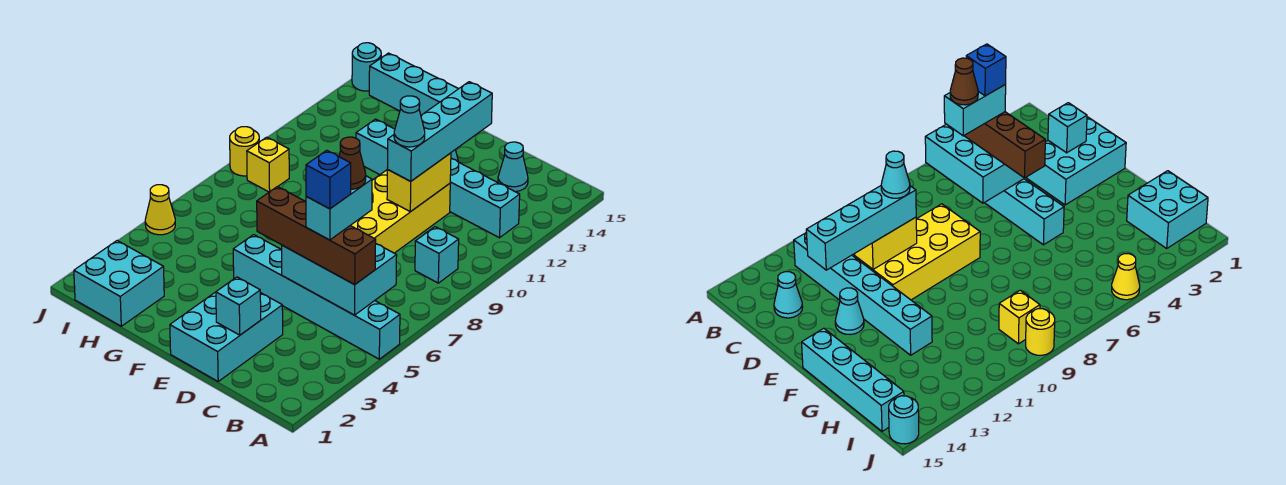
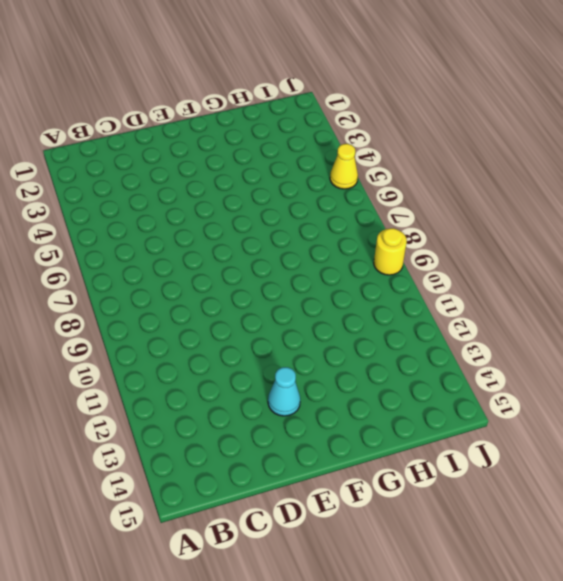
none -> cyan brick A5:F5 level 1
none -> cyan brick B9 level 1
none -> cyan brick B12:G12 level 1

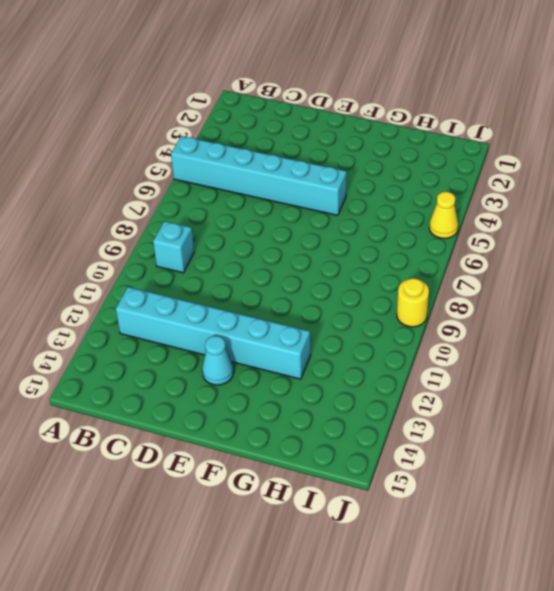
none -> cyan cone C14 level 1
none -> cyan brick D1:E3 level 1
none -> yellow brick D8:E11 level 1

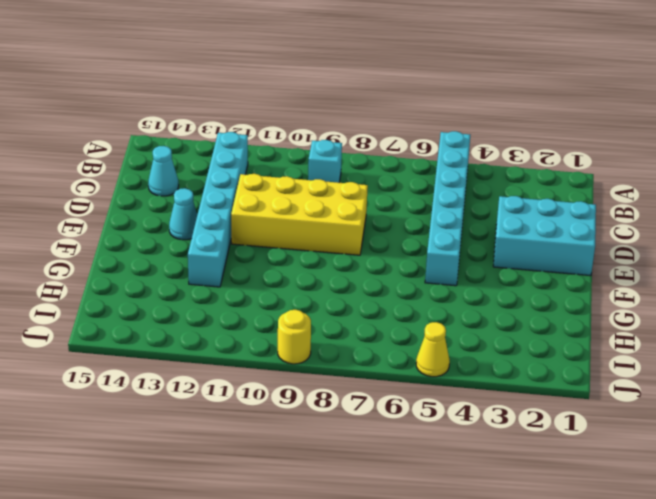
none -> cyan brick F15:I15 level 1
none -> cyan brick H1:I2 level 1
none -> yellow brick I9 level 1

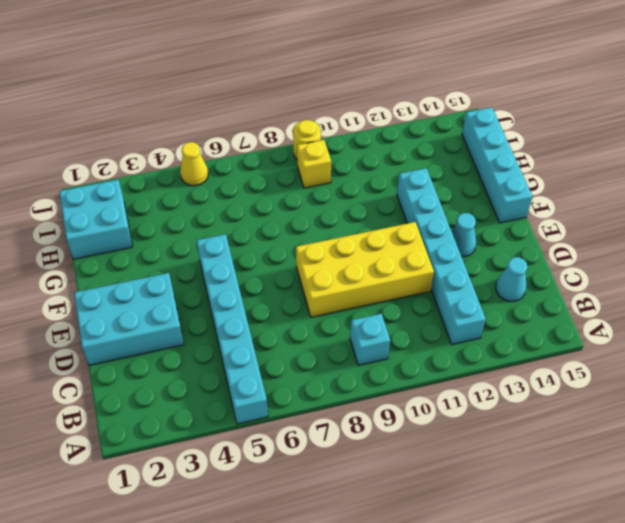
none -> cyan round brick J15 level 1
none -> cyan brick B5:D6 level 2
none -> cyan brick D2 level 2

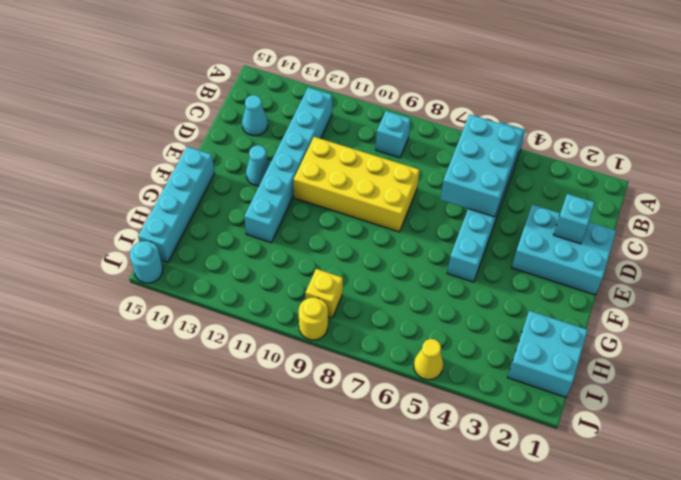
none -> yellow brick D10:D11 level 2
none -> brown brick B5:E5 level 3
none -> cyan brick D10:D13 level 3

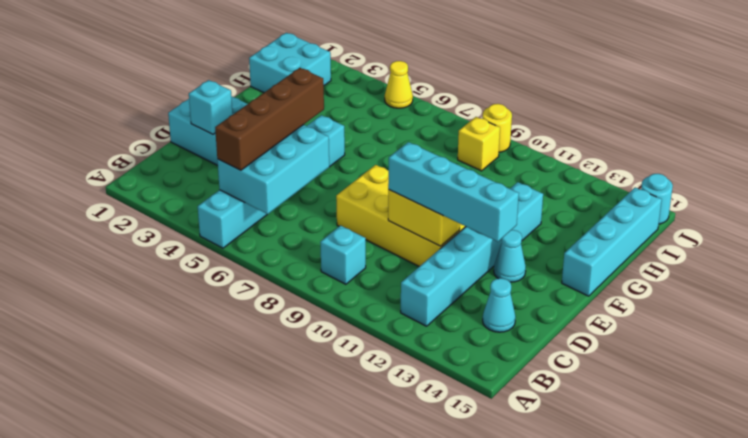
none -> cyan brick C5:C6 level 4
none -> cyan cone D10 level 4
none -> blue brick C5 level 5

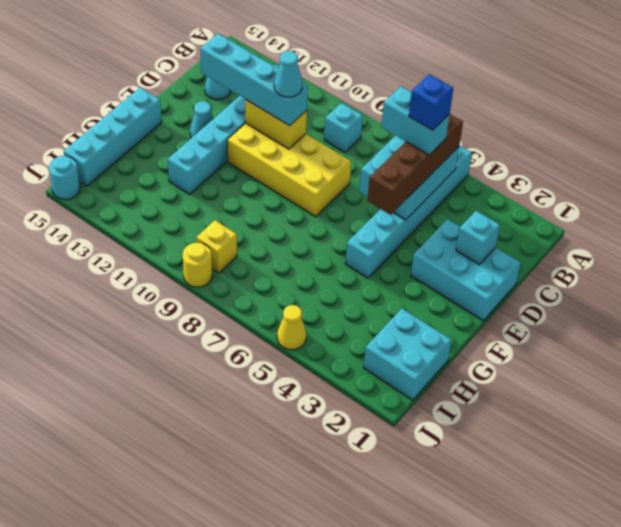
none -> brown cone C6 level 5

